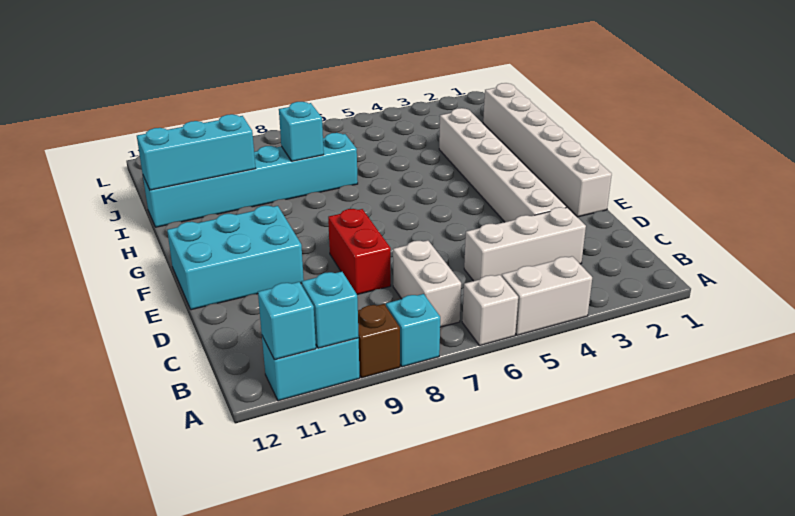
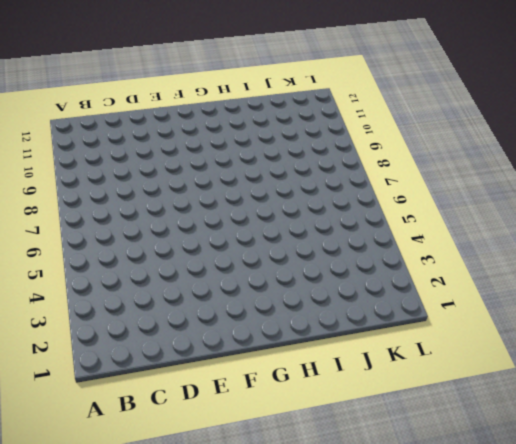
none -> white brick A4:A5 level 1
none -> white brick A6 level 1
none -> cyan brick A8 level 1

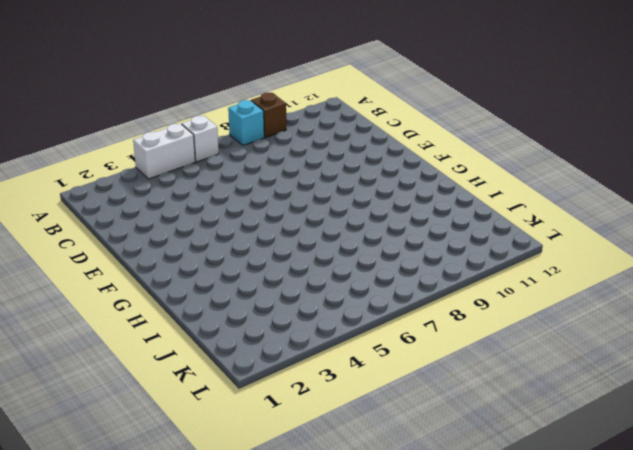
none -> cyan brick A10:A11 level 1
none -> white brick B7:C7 level 1
none -> white brick C3:C5 level 1

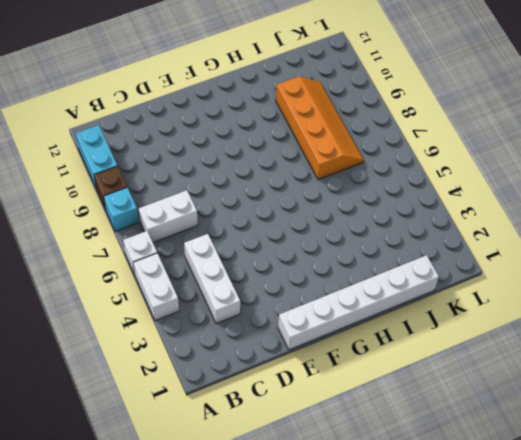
orange slope I7:J10 level 1 top I -> cyan brick I7:I12 level 1
none -> white brick D3:I3 level 1
none -> red brick D8:E8 level 1
none -> cyan brick E10:F12 level 1

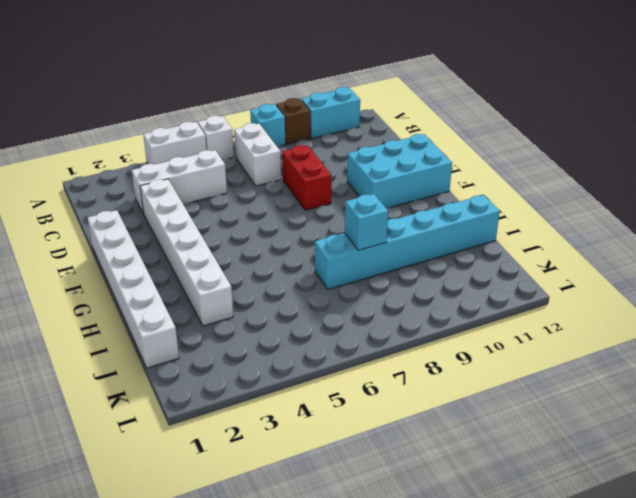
none -> cyan brick A10 level 2
none -> cyan brick A11 level 2
none -> cyan brick I10:I12 level 2

